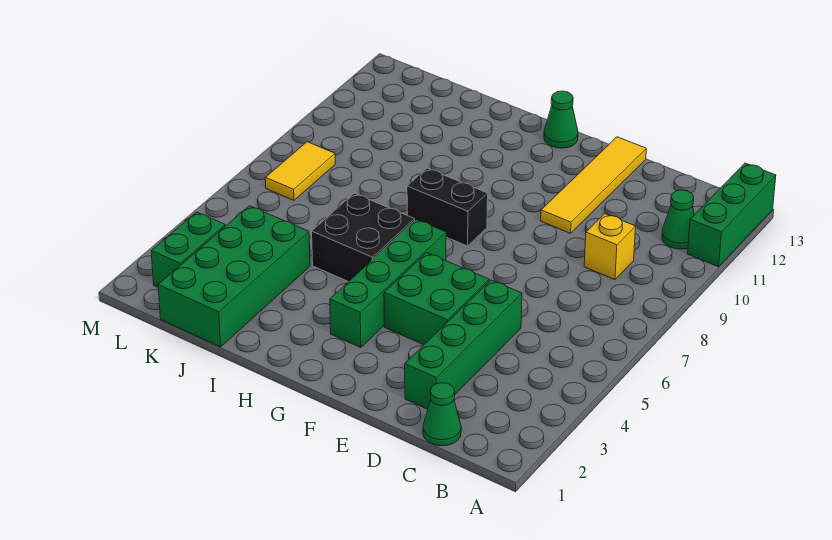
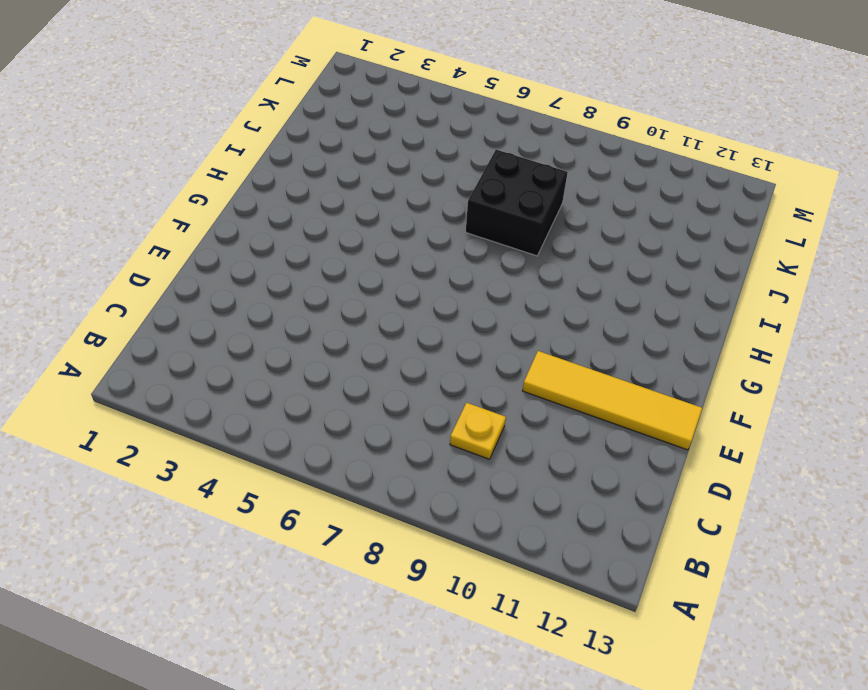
yellow plate C9 level 1 -> yellow brick C9 level 1
black brick I7:J8 level 1 -> black brick H5:I6 level 1
none -> green brick A11:A13 level 1
none -> green cone B11 level 1
none -> green cone C1 level 1

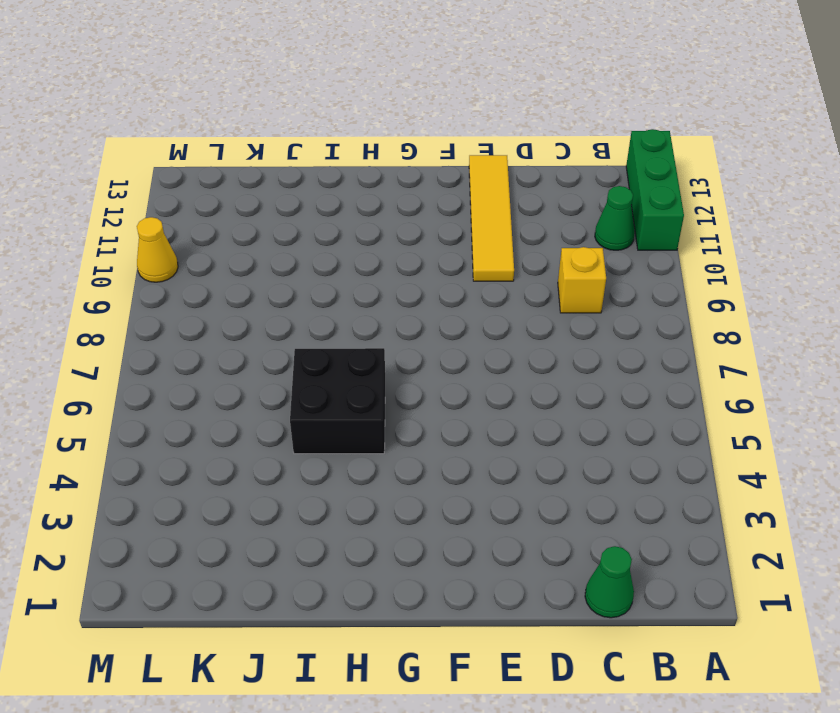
yellow cone M10 level 1 -> none
none -> green brick D2:D5 level 1
none -> green brick E4:F5 level 1
none -> green brick G3:G6 level 1

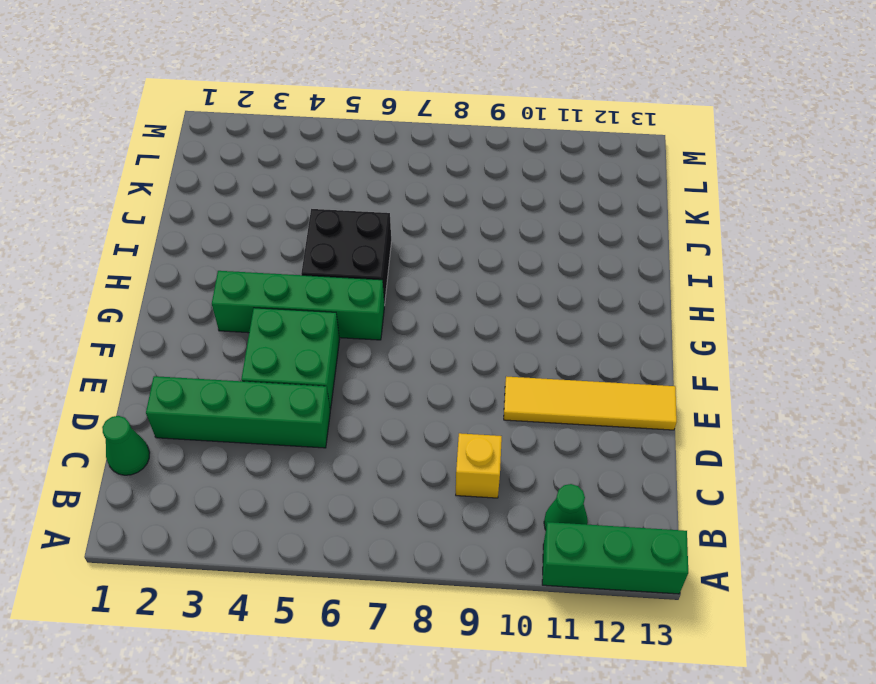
none -> black brick G8:H8 level 1
none -> green cone G13 level 1
none -> green brick J1:K4 level 1

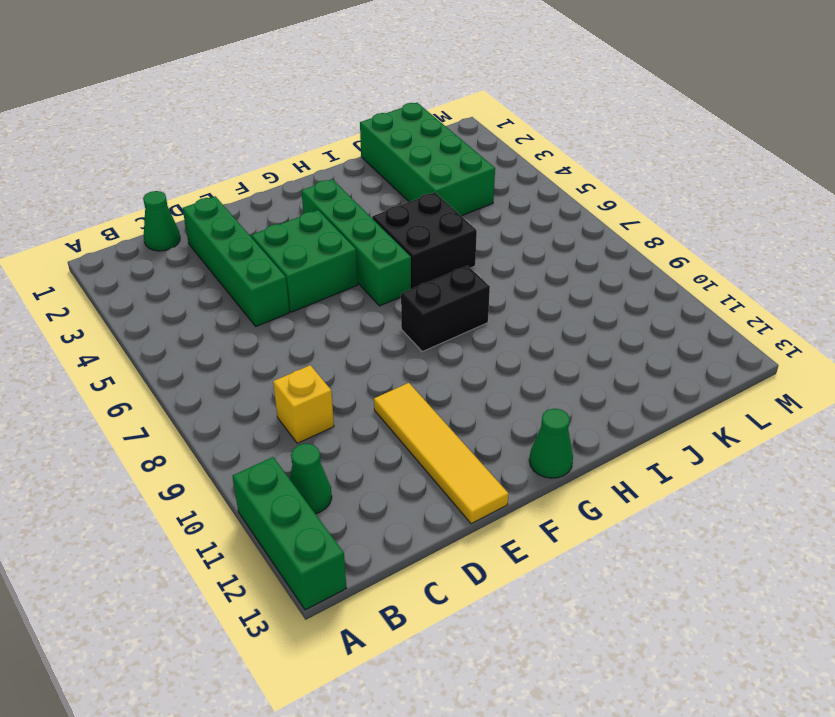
none -> green brick L2:L3 level 1
none -> yellow tile L7:L8 level 1

